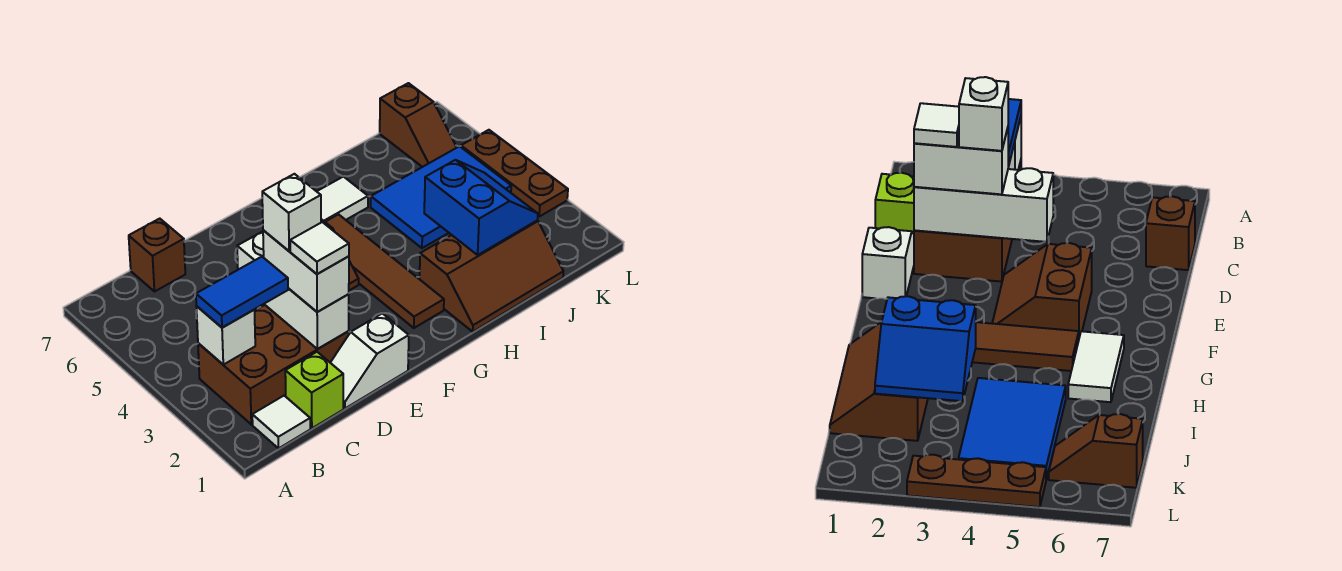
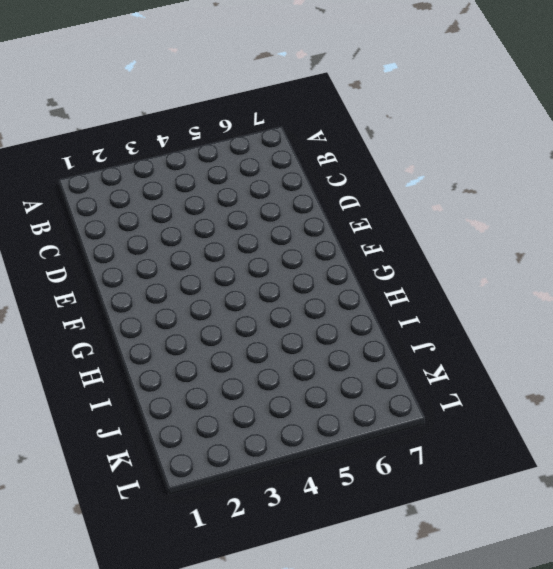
none -> white tile B1 level 1
none -> brown brick B2:D3 level 1
none -> lime brick C1 level 1

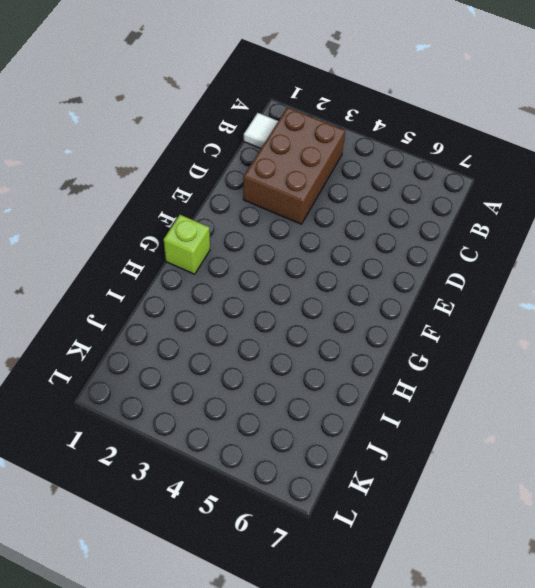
lime brick G1 level 1 -> lime brick C1 level 1
none -> brown brick C7 level 1
none -> white slope D1:E1 level 1 top E
none -> brown slope E4:F5 level 1 top 5

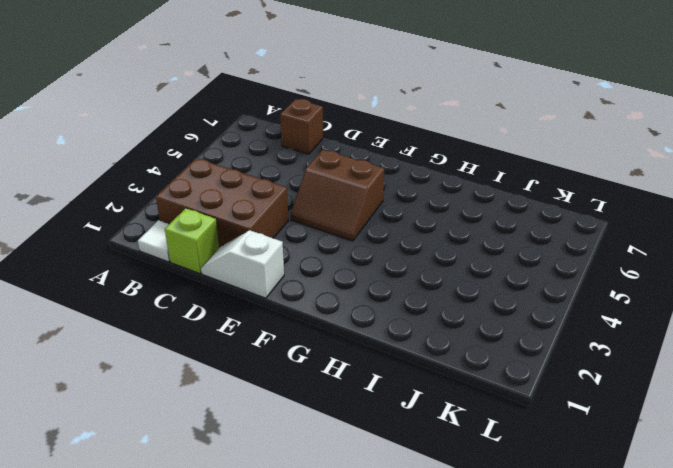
none -> brown tile G2:G5 level 1
none -> white tile G6:H6 level 1
none -> brown slope H1:J2 level 1 top 2

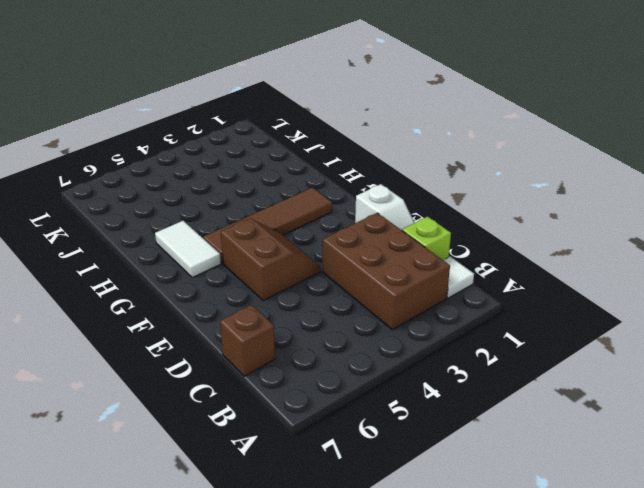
none -> brown slope H1:J2 level 1 top 2
none -> blue tile I4:K5 level 1
none -> brown slope K6:K7 level 1 top 7

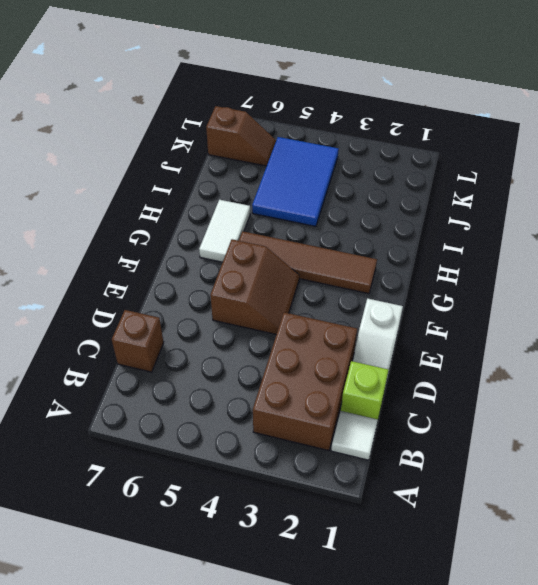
none -> brown slope H1:J2 level 1 top 2
none -> brown plate L3:L5 level 1
none -> white brick B3 level 2

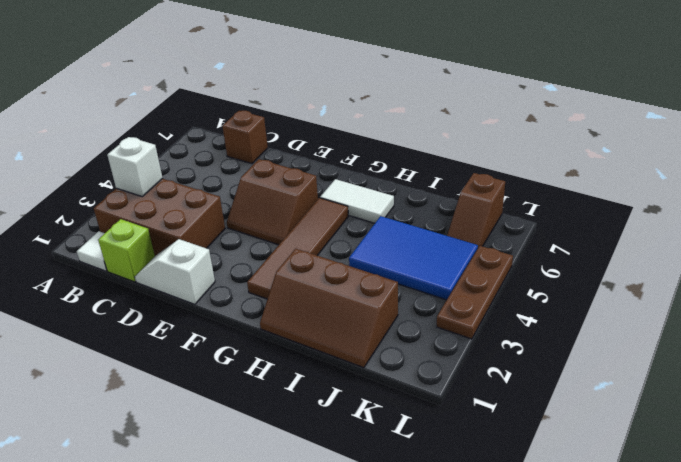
none -> white brick D2:D4 level 2
none -> blue slope I2:J3 level 2 top I
none -> blue tile B3:C3 level 3

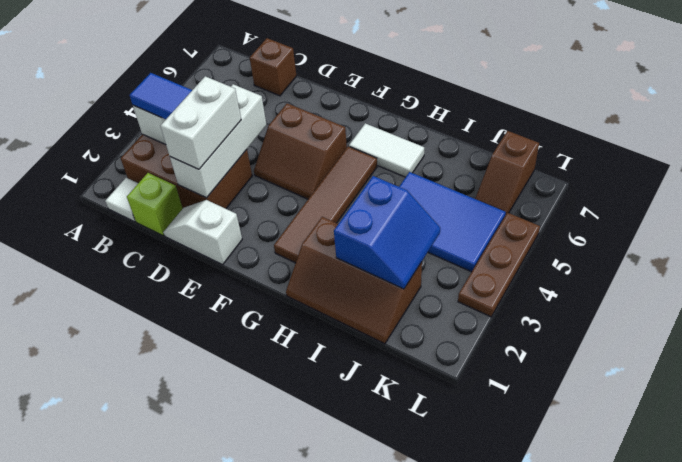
none -> white tile D2 level 4
none -> white brick D3 level 4

